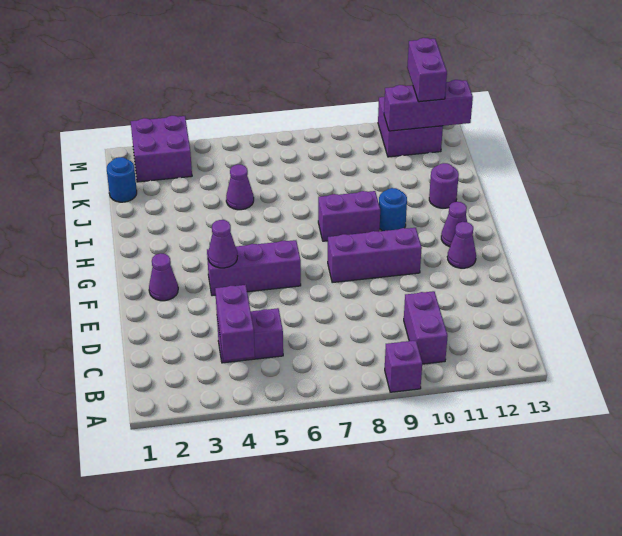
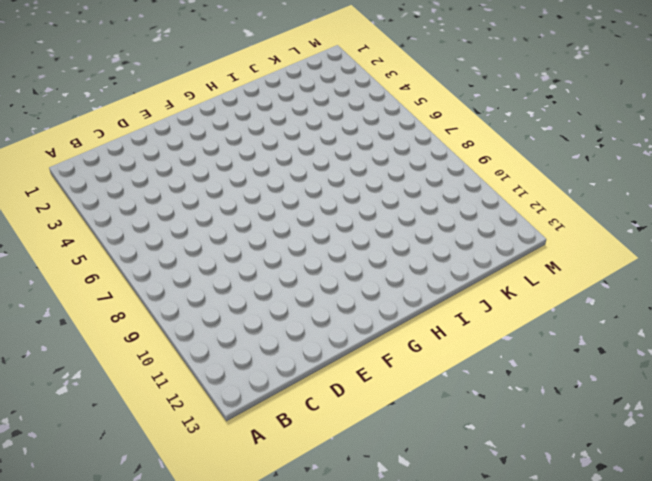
none -> purple brick A9 level 1
none -> purple brick B10:C10 level 1
none -> purple brick C4:C5 level 1

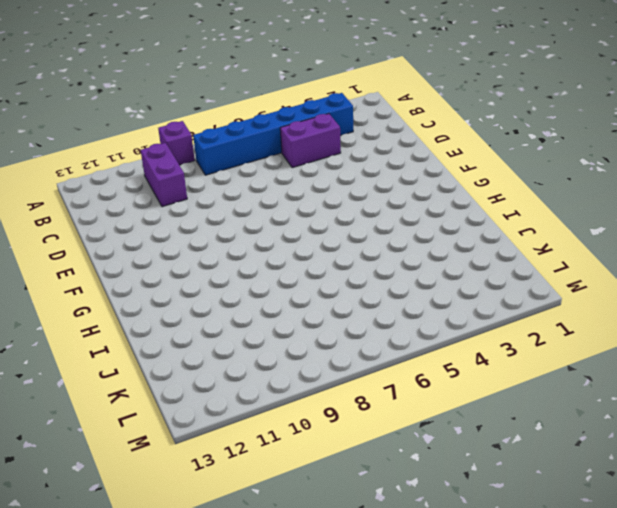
blue brick B3:B8 level 1 -> none
none -> purple cone F2 level 1
none -> purple brick F4:F6 level 1
none -> purple brick F8:F10 level 1

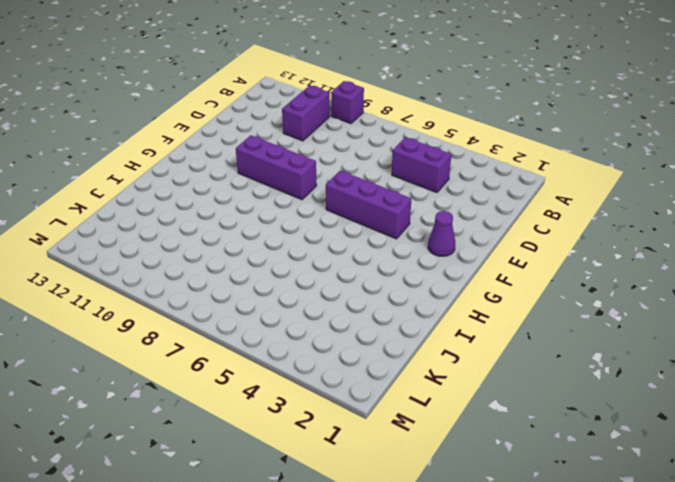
none -> purple cone F12 level 1
none -> purple cone G12 level 1
none -> purple brick H8:H9 level 1

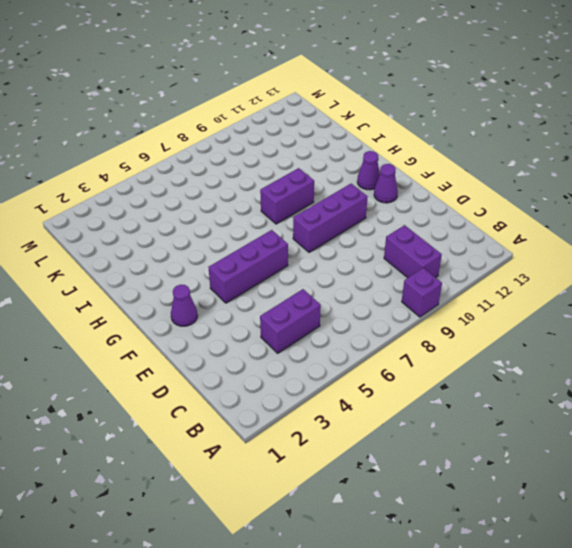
none -> blue round brick H10 level 1
none -> purple round brick I12 level 1
none -> purple cone J5 level 1

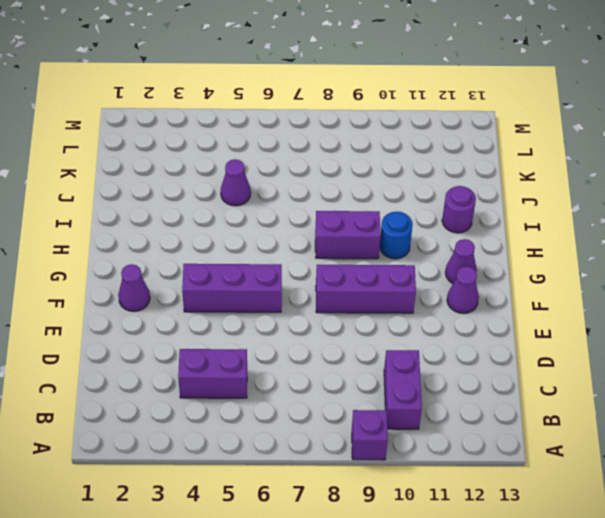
none -> blue round brick K1 level 1
none -> purple brick L2:M3 level 1
none -> purple brick L11:M12 level 1

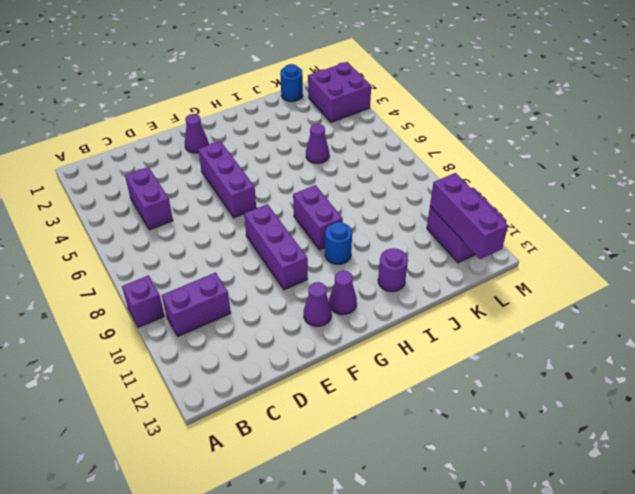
none -> purple brick B4:C4 level 2
none -> purple cone F4 level 2
none -> purple brick L12:M12 level 3

